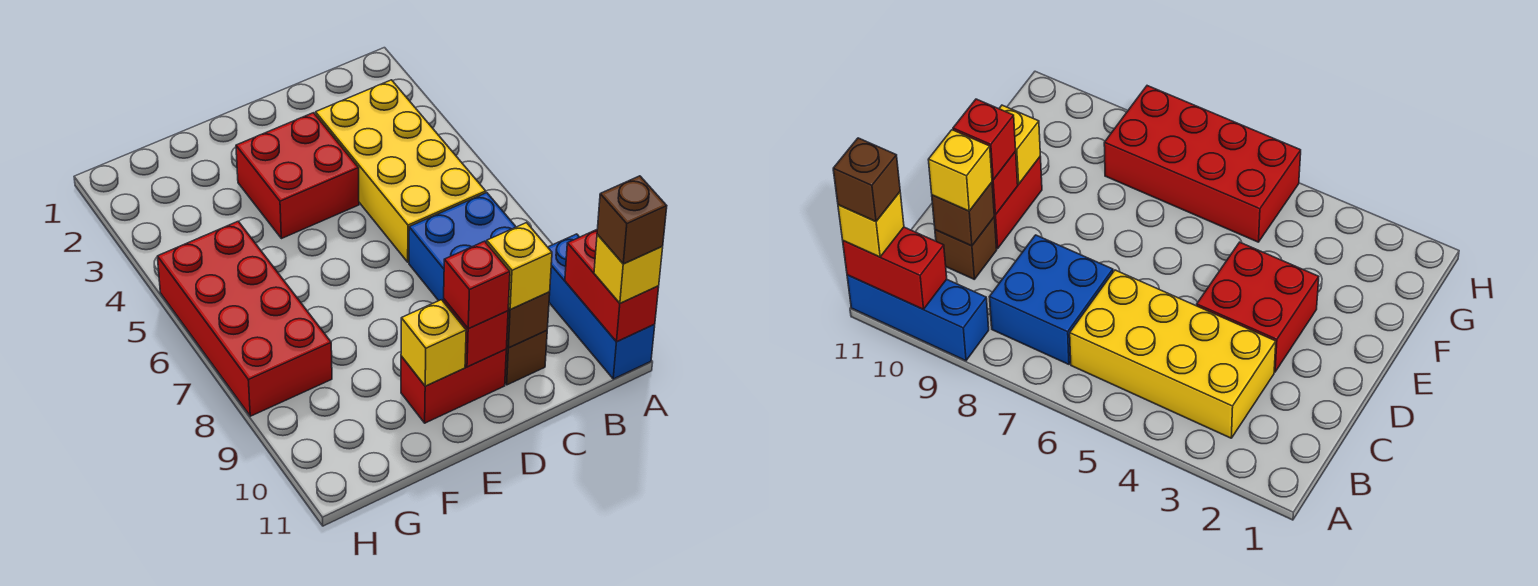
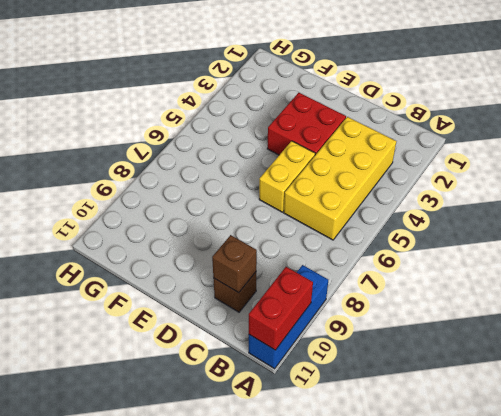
yellow brick D5:D6 level 1 -> none
none -> blue brick B7:C8 level 1
none -> red brick D10:E10 level 1
none -> red brick G5:H8 level 1

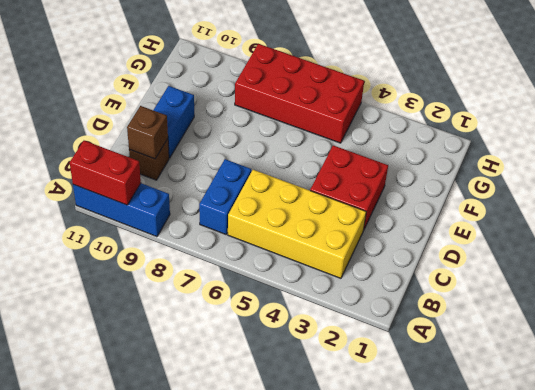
blue brick B7:C7 level 1 -> blue brick B7:C8 level 1
blue brick D10:E10 level 1 -> red brick D10:E10 level 1
none -> red brick D10 level 2
none -> yellow brick E10 level 2
none -> yellow brick A11 level 3

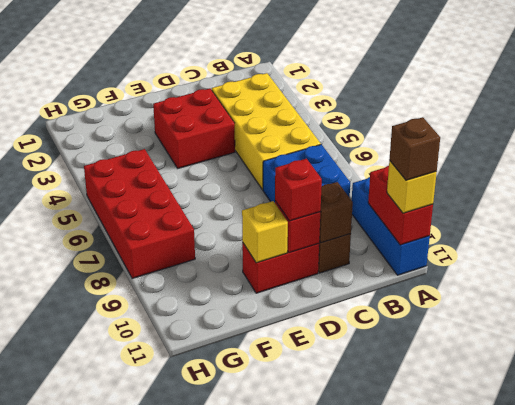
none -> yellow brick C10 level 3

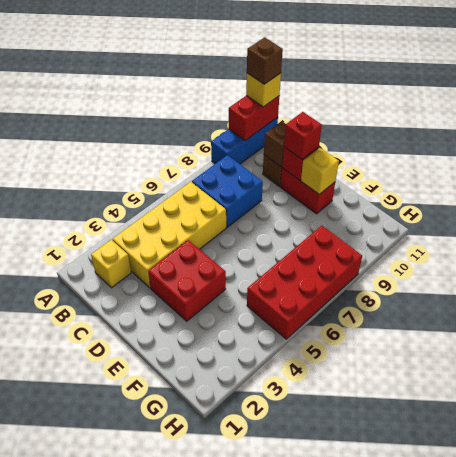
yellow brick B2 level 1 -> yellow brick C10 level 3

